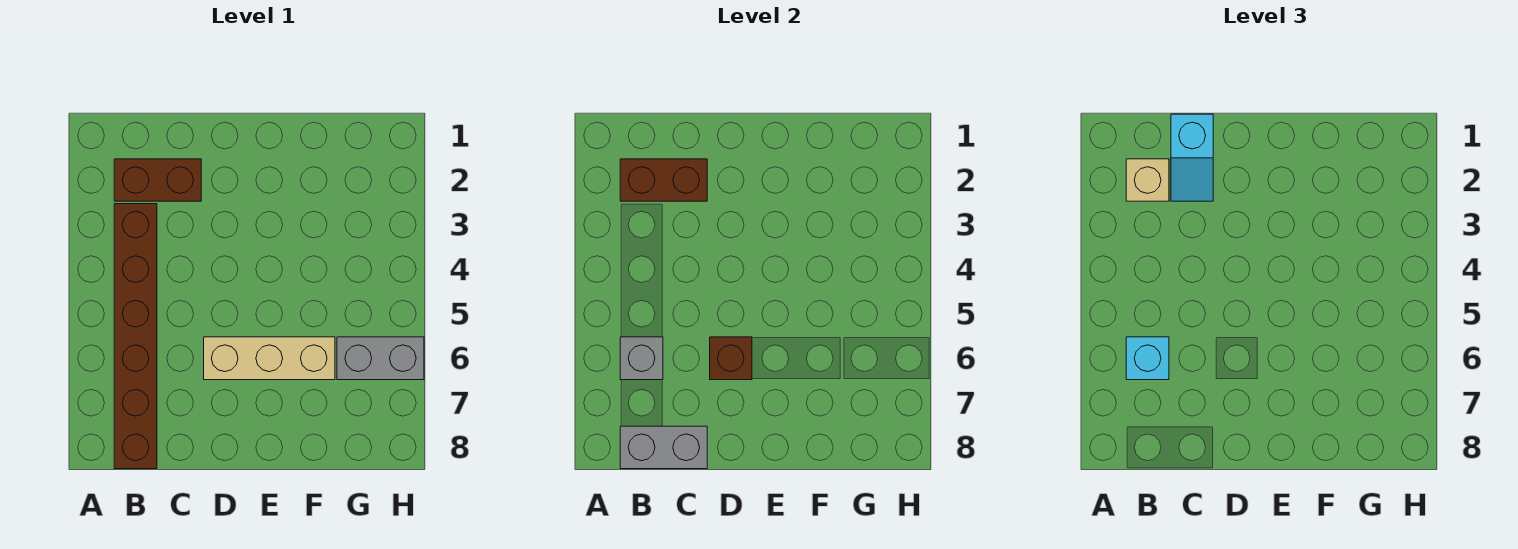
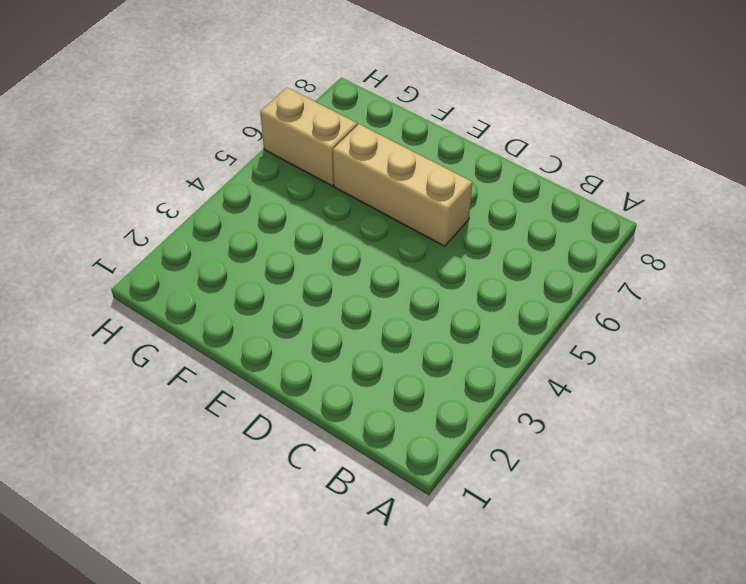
tan brick G6:H6 level 1 -> grey brick G6:H6 level 1
none -> brown brick B2:C2 level 1
none -> brown brick B3:B8 level 1

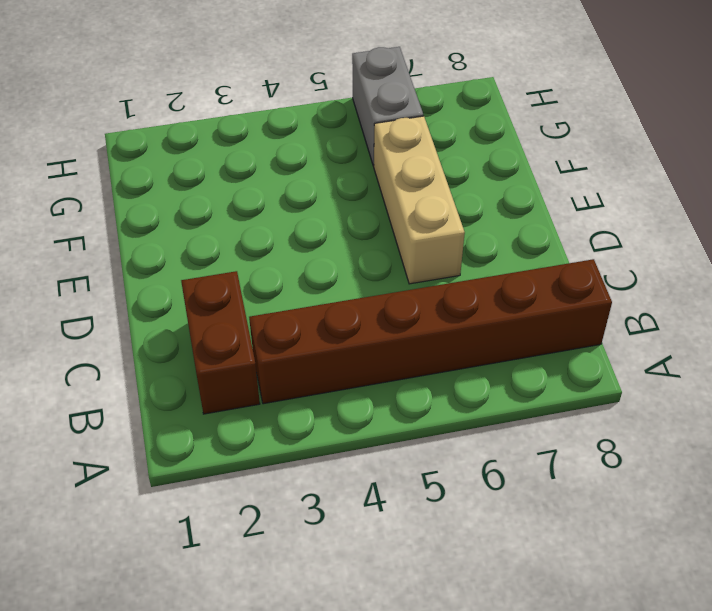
none -> brown brick B2:C2 level 2
none -> grey brick B6 level 2

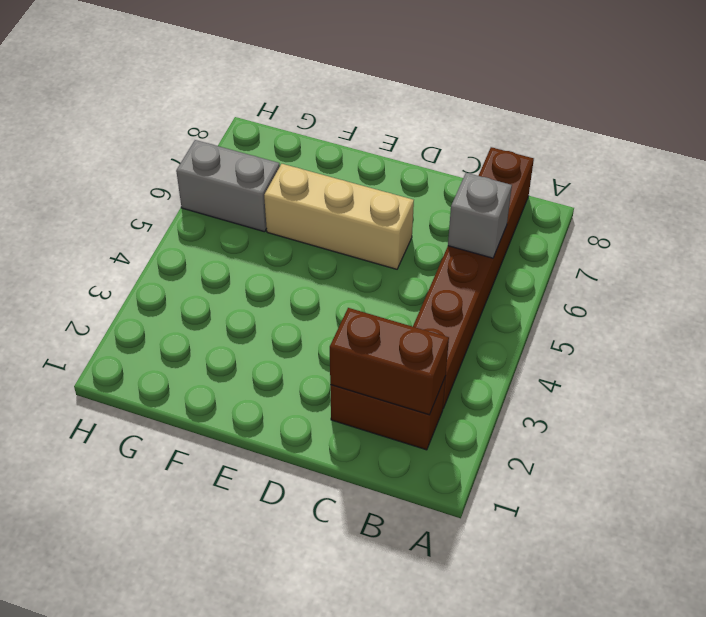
none -> grey brick B8:C8 level 2
none -> brown brick D6 level 2

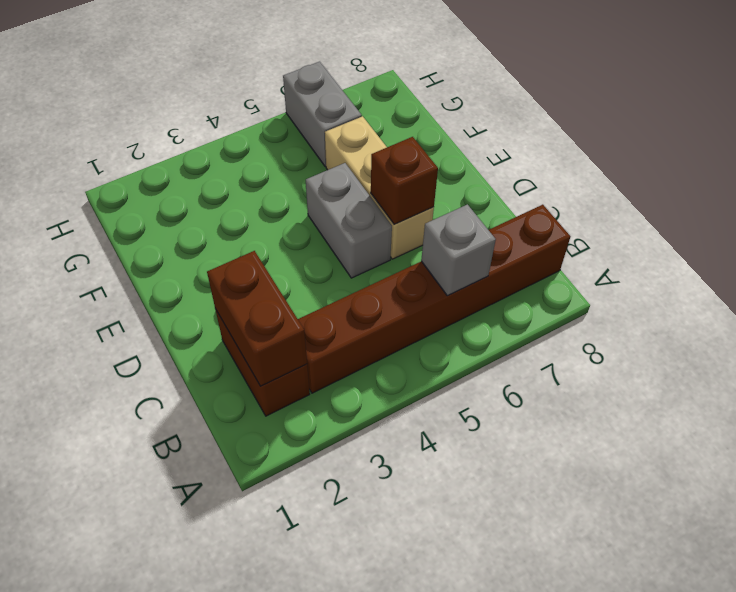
grey brick D5:E5 level 1 -> grey brick B8:C8 level 2
none -> tan brick B2 level 3
none -> cyan brick B6 level 3

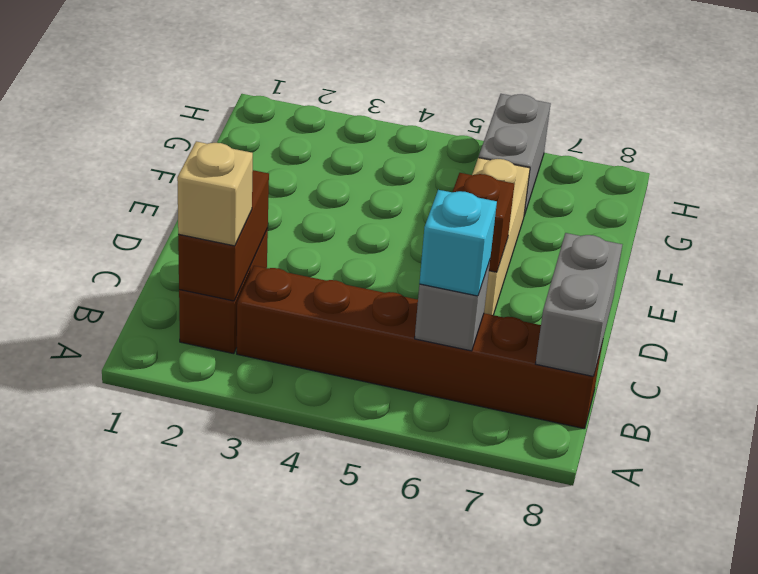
none -> cyan slope C1:C2 level 3 top 1

